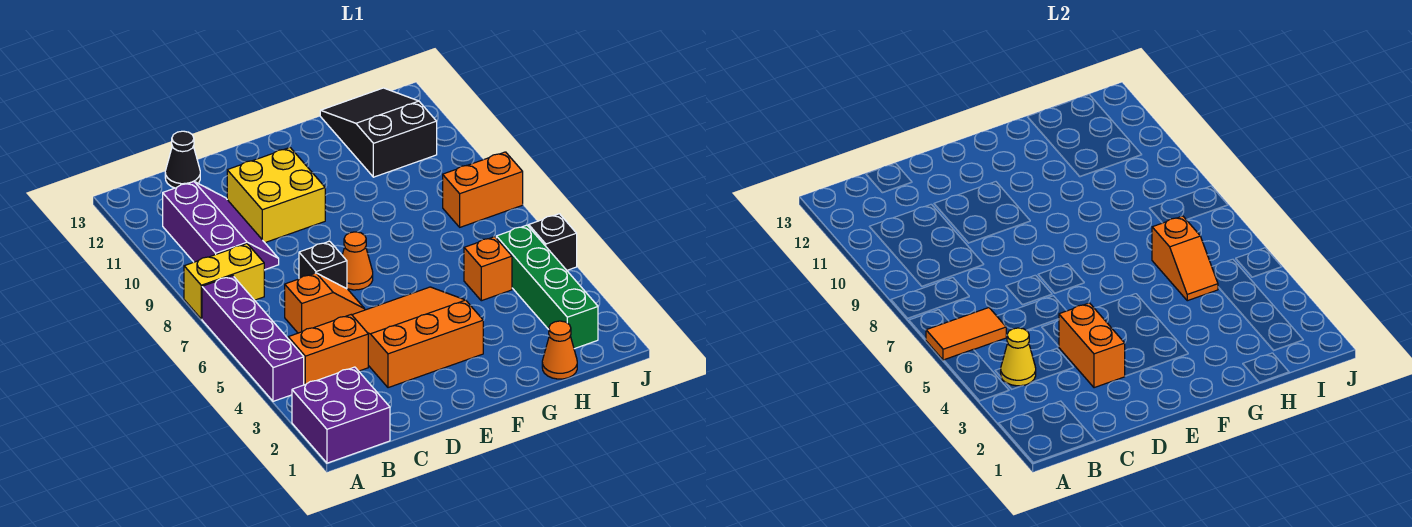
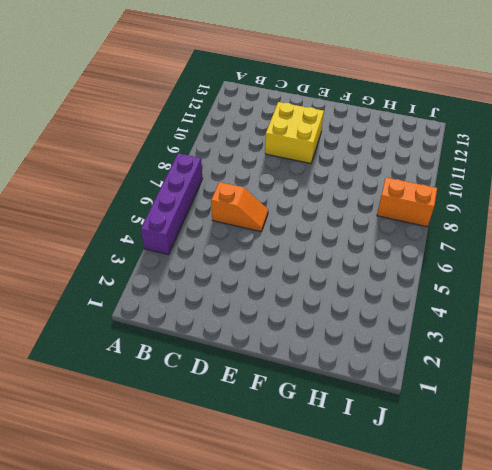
none -> purple brick A1:B2 level 1
none -> yellow brick A8:B8 level 1
none -> orange brick B4:C4 level 1

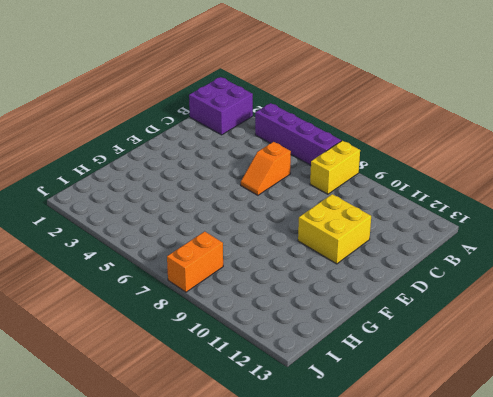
none -> orange brick B4:C4 level 1
none -> purple slope B9:C11 level 1 top B
none -> black cone C13 level 1

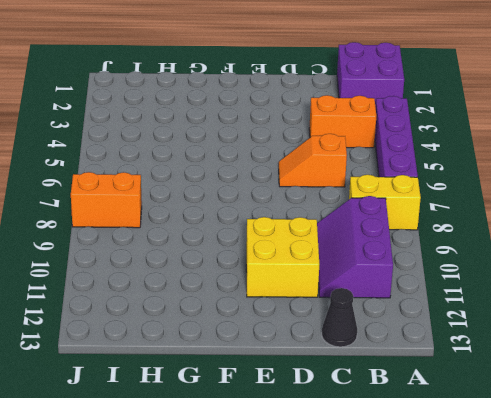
none -> orange slope D3:F5 level 1 top 3
none -> black brick D7 level 1
none -> orange cone E7 level 1

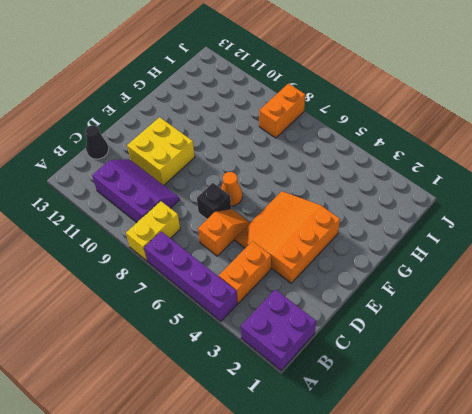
none -> orange cone H1 level 1
none -> orange brick H5 level 1
none -> black slope H11:I13 level 1 top 11

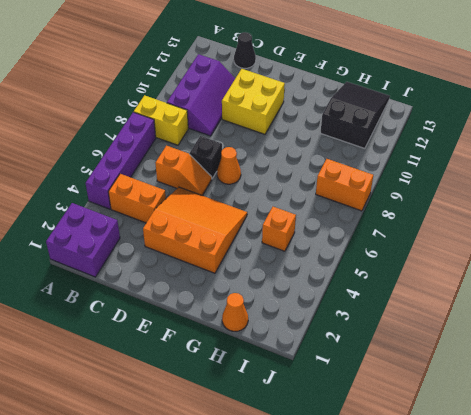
none -> green brick I2:I5 level 1
none -> black brick J5 level 1
none -> orange tile A6:B6 level 2

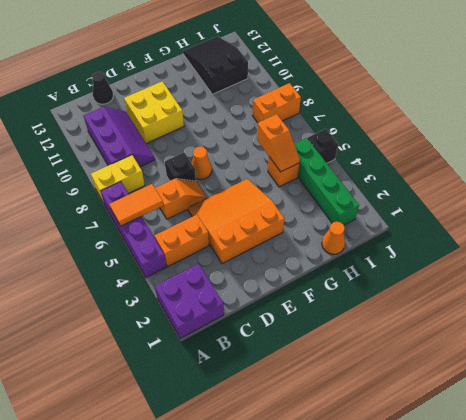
none -> yellow cone B4 level 2
none -> orange brick D3:D4 level 2

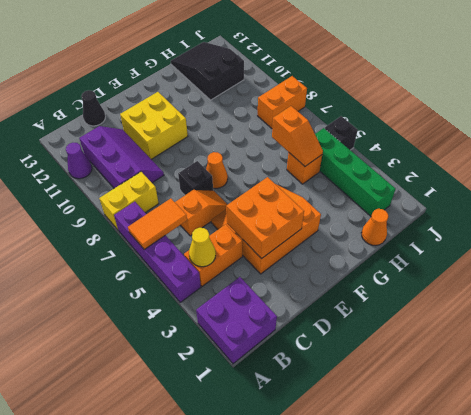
purple cone A11 level 1 -> none
orange brick D3:E4 level 2 -> orange brick D3:D4 level 2

